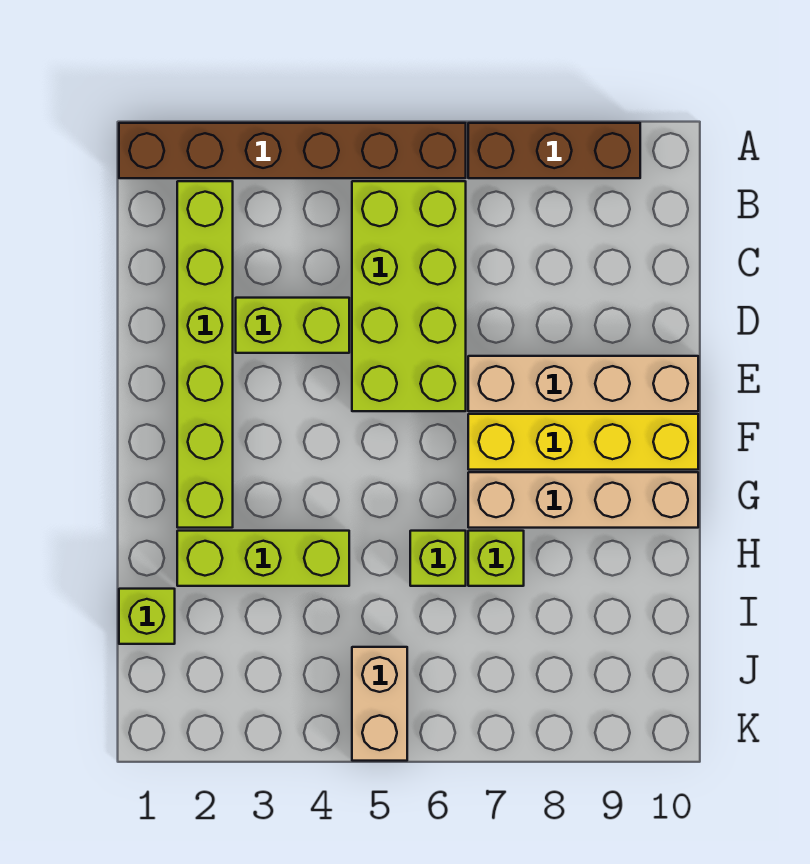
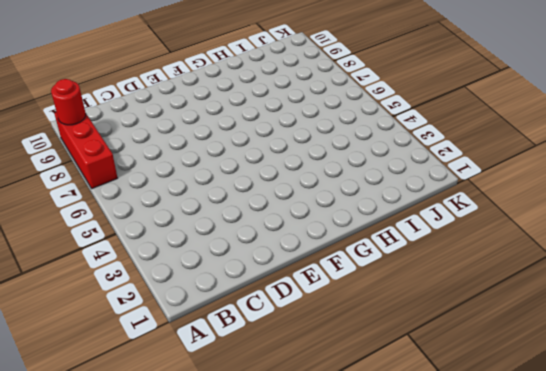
red brick A7:A9 level 1 -> brown brick A7:A9 level 1
red round brick A9 level 2 -> none
none -> brown brick A1:A6 level 1
none -> lime brick B2:G2 level 1
none -> lime brick B5:E6 level 1

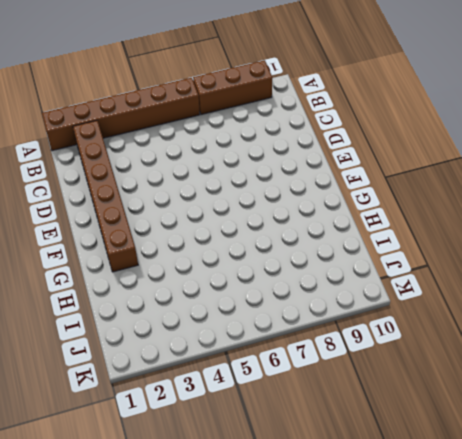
brown brick B2:G2 level 1 -> lime brick B2:G2 level 1
none -> lime brick B5:E6 level 1
none -> lime brick D3:D4 level 1
none -> tan brick E7:E10 level 1

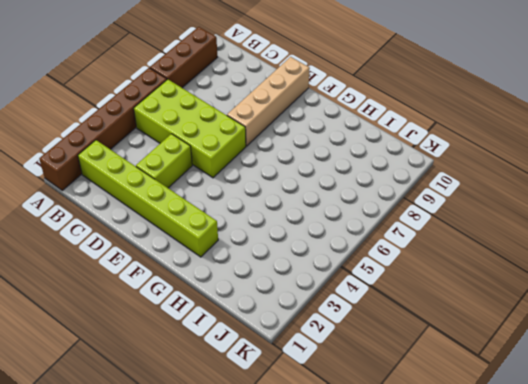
none -> yellow brick F7:F10 level 1
none -> tan brick G7:G10 level 1
none -> lime brick H2:H4 level 1

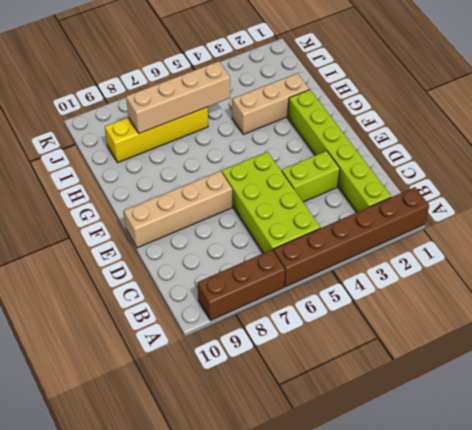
tan brick H2:H4 level 1 -> lime brick H2:H4 level 1
tan brick I5:I8 level 2 -> tan brick G7:G10 level 1
yellow brick I6:I9 level 1 -> yellow brick F7:F10 level 1
none -> lime brick H6 level 1
none -> lime brick H7 level 1
none -> lime brick I1 level 1

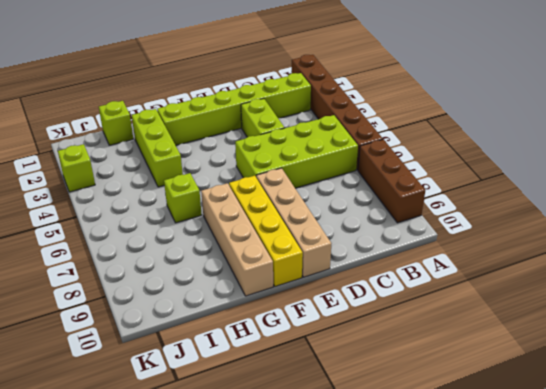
lime brick K3 level 1 -> lime brick H7 level 1
none -> tan brick J5:K5 level 1

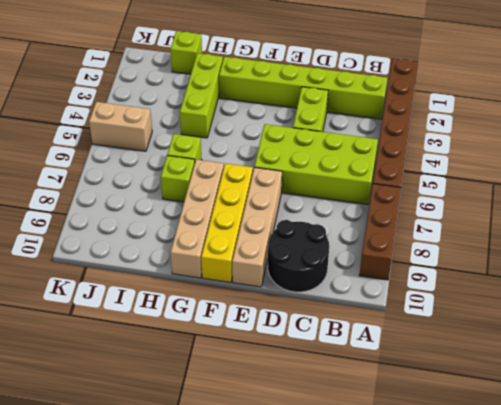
black round brick C9:D10 level 1 -> none

